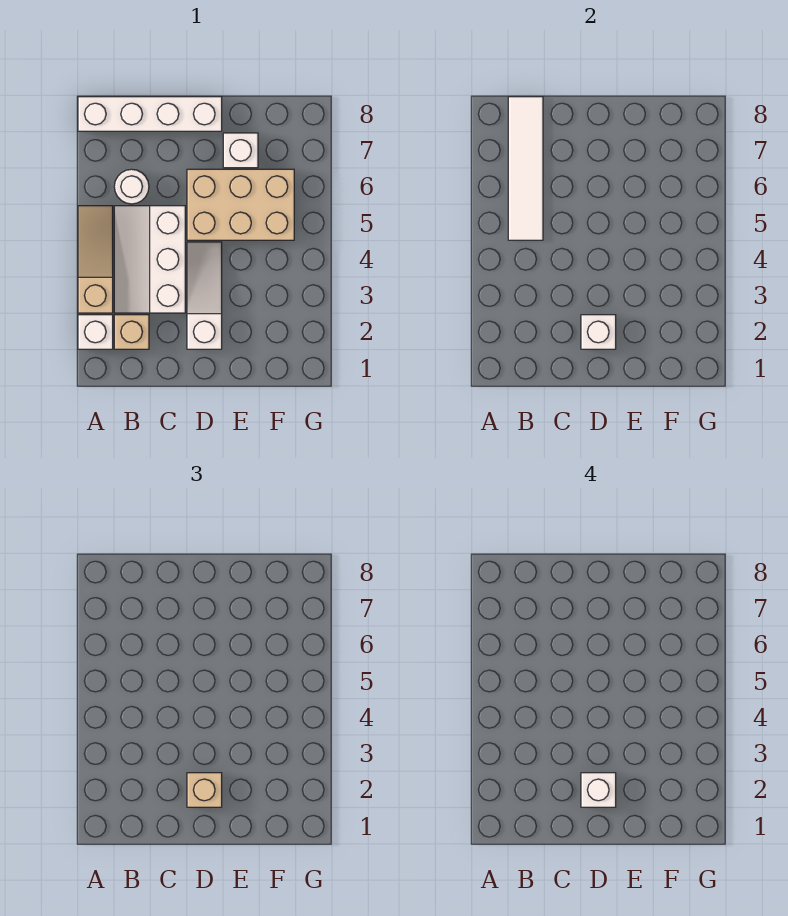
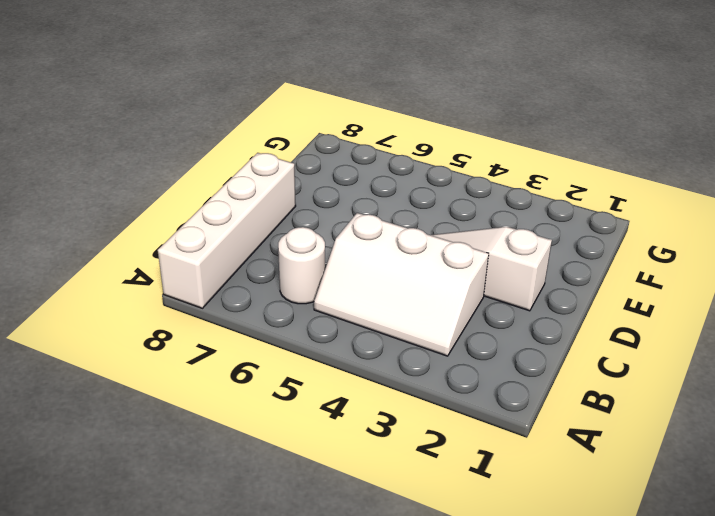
none -> white brick A2 level 1
none -> tan slope A3:A5 level 1 top 3
none -> tan brick B2 level 1

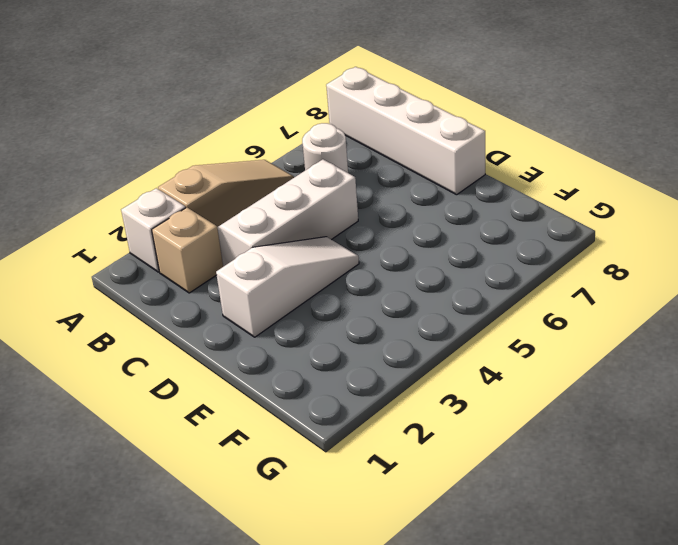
none -> tan brick D5:F6 level 1
none -> white brick E7 level 1
none -> white tile B5:B8 level 2

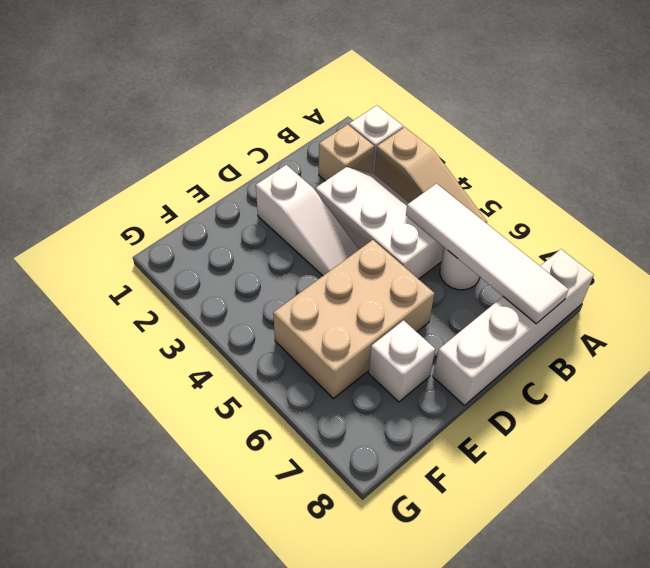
none -> white brick D2 level 2
none -> tan brick D2 level 3
none -> white brick D2 level 4

